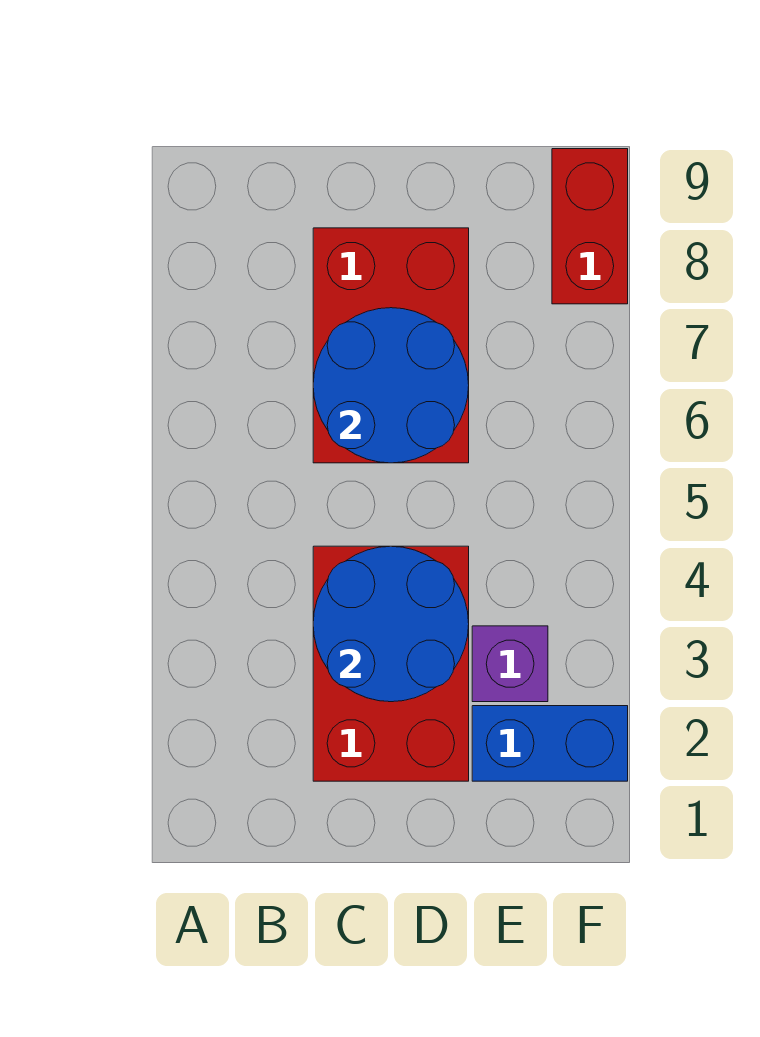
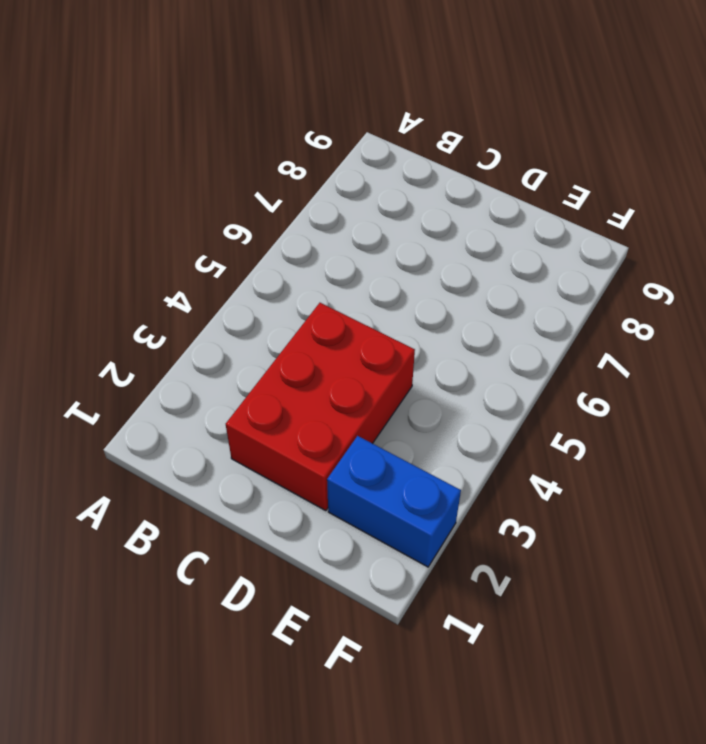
none -> red brick C6:D8 level 1
none -> purple brick E3 level 1

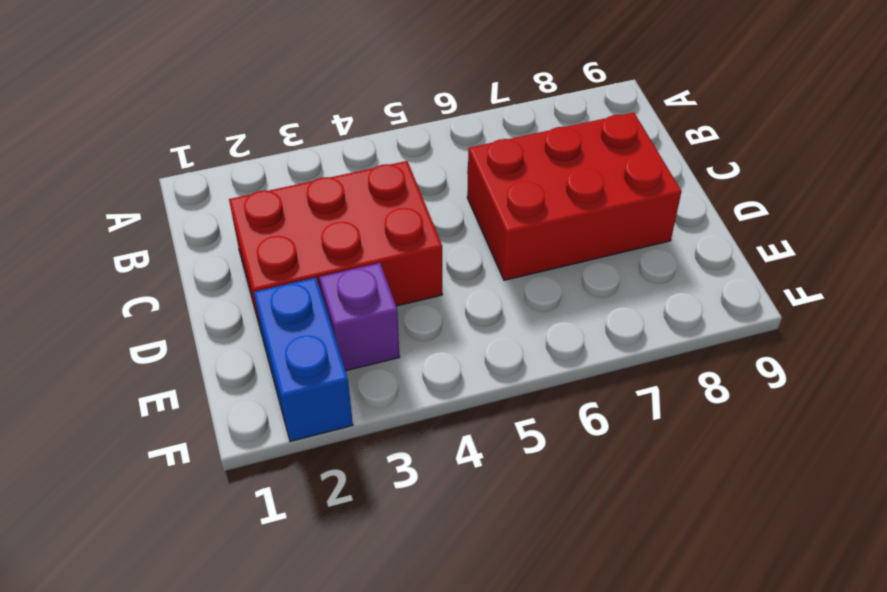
none -> red brick F8:F9 level 1
none -> blue round brick C3:D4 level 2

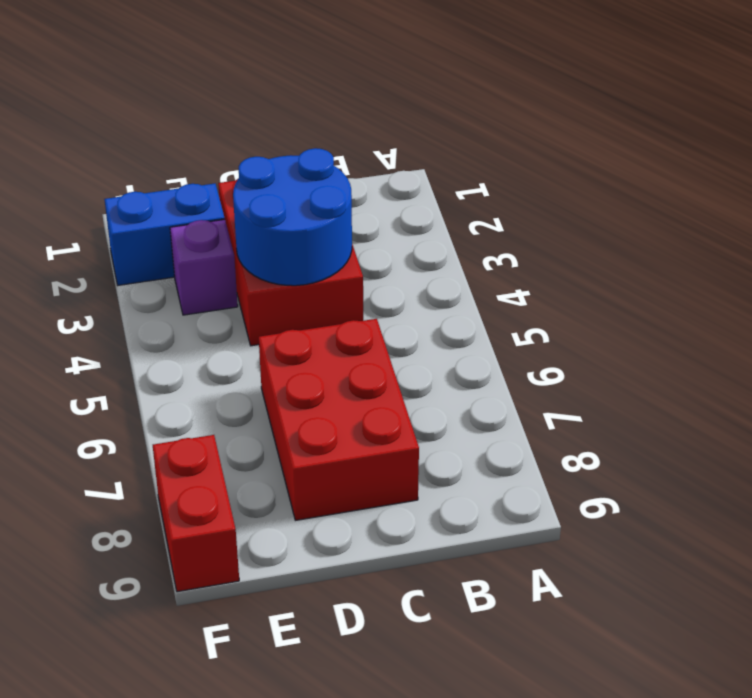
none -> blue round brick C6:D7 level 2

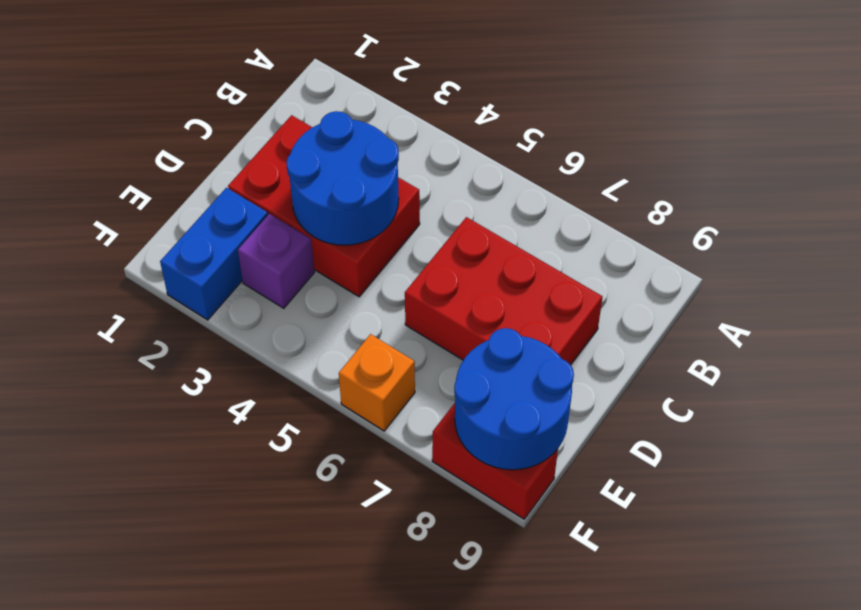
blue round brick E8:F9 level 2 -> blue round brick C6:D7 level 2
orange brick F6 level 1 -> none

